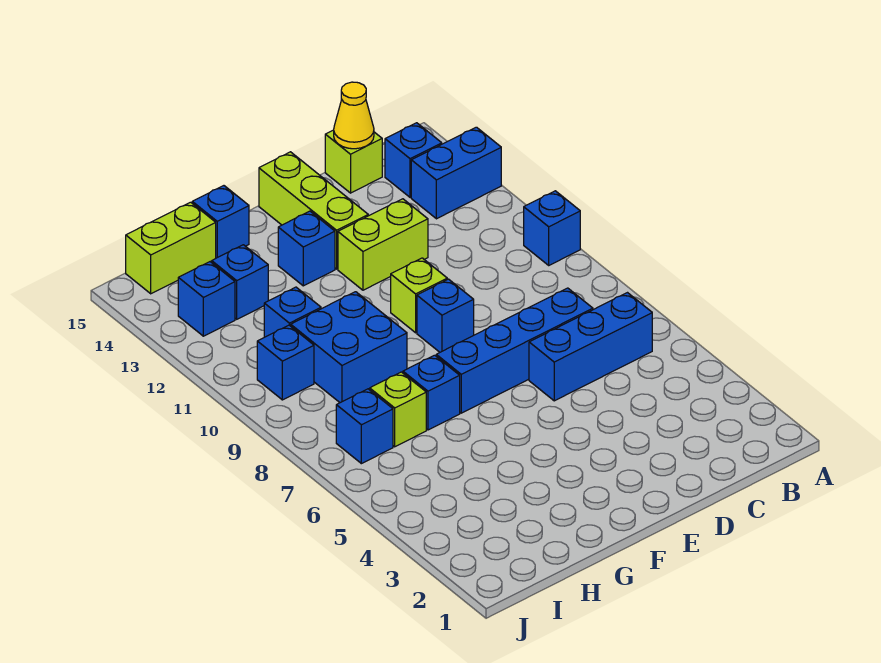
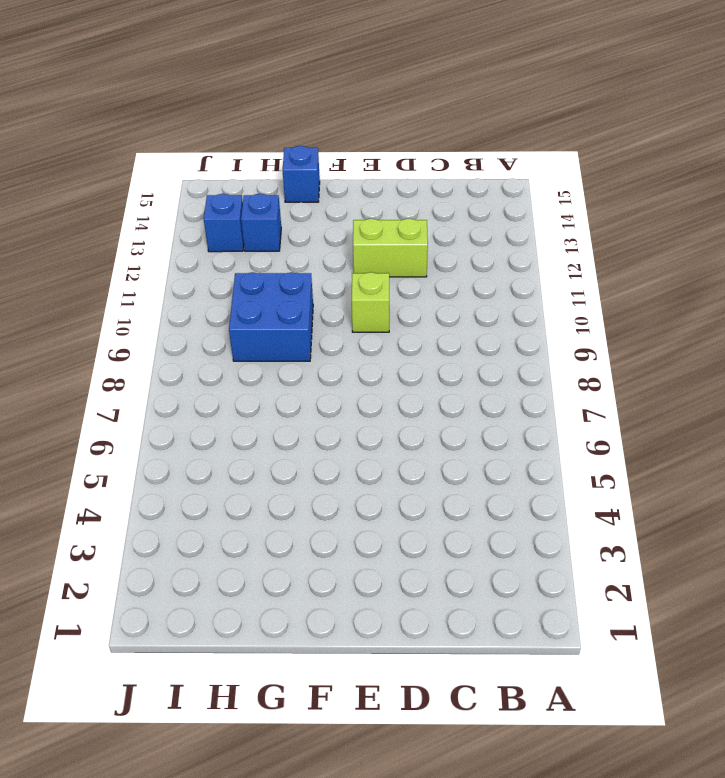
none -> blue brick A10 level 1
none -> blue brick A13:B13 level 1
none -> blue brick B6:D6 level 1

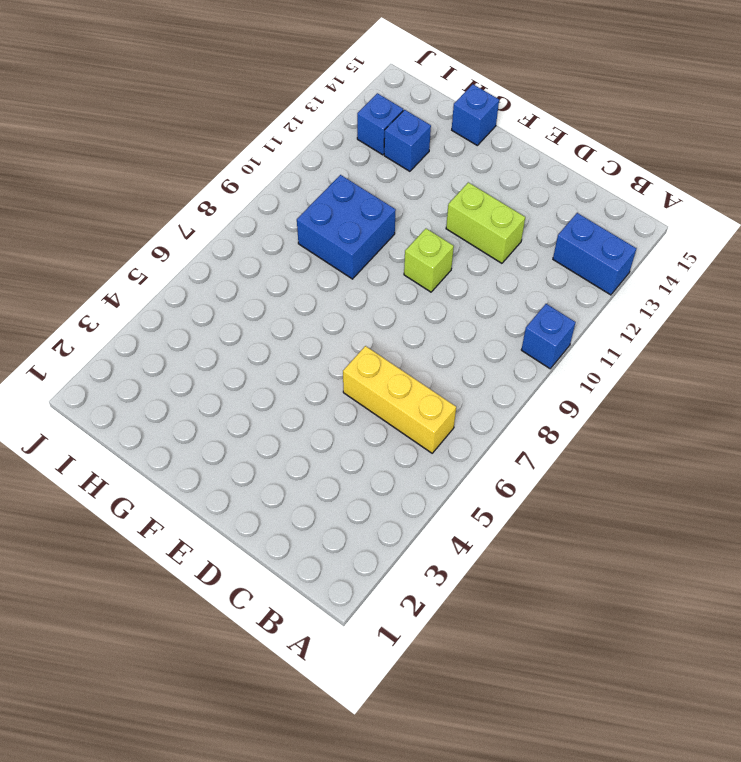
yellow brick B6:D6 level 1 -> blue brick B6:D6 level 1
none -> blue brick B14 level 1
none -> blue brick C7:F7 level 1
none -> lime brick C15 level 1

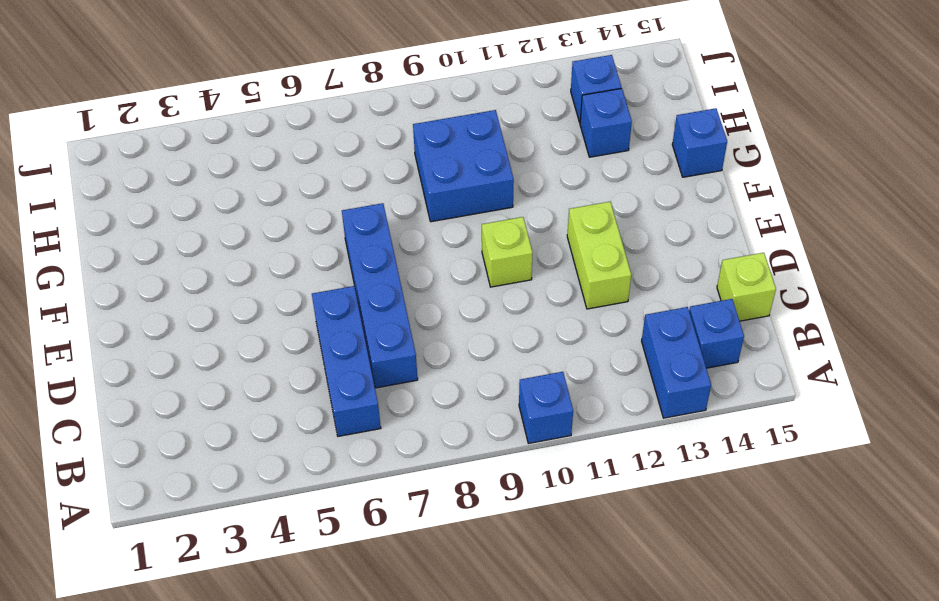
none -> blue brick E9 level 1
none -> lime brick E13:E15 level 1
none -> blue brick F13 level 1

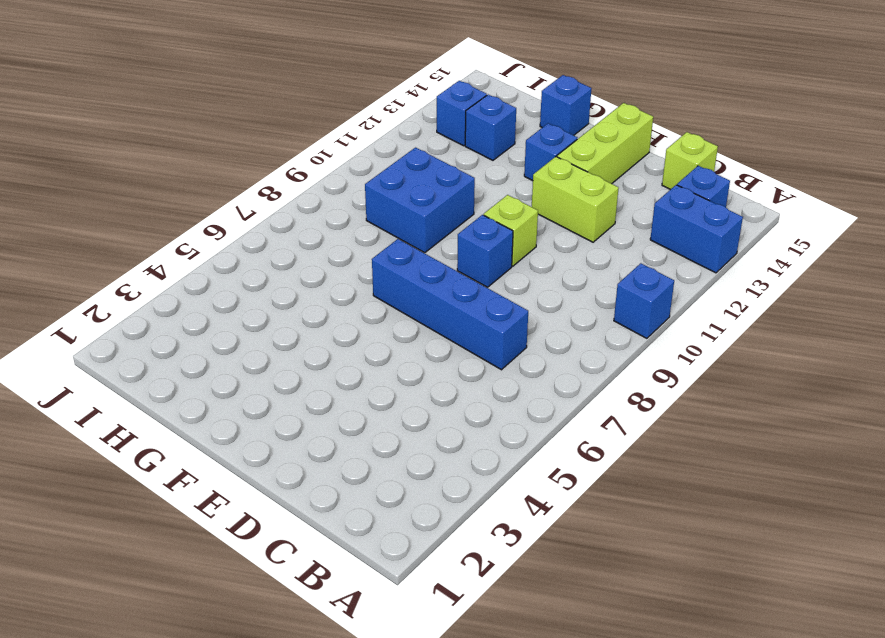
none -> blue brick B6:D6 level 1
none -> blue brick G7 level 1
none -> lime brick H7 level 1

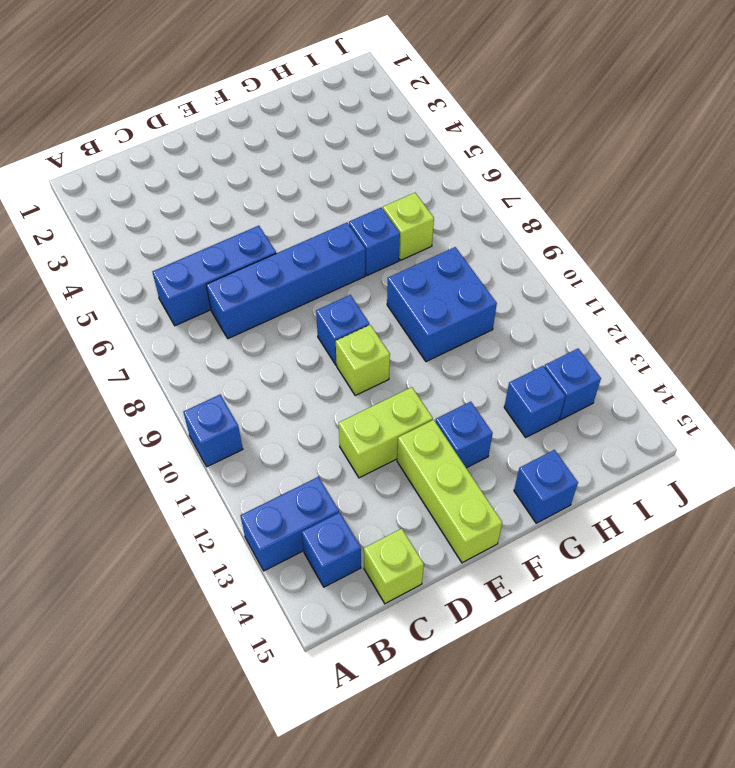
none -> blue brick H11 level 1
none -> lime brick H15:I15 level 1
none -> blue brick I7 level 1

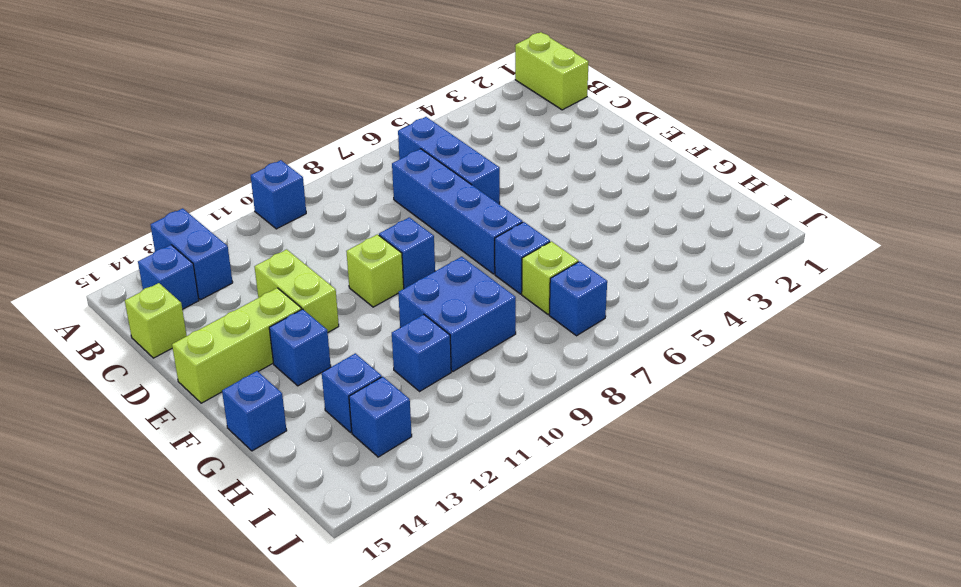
lime brick A1:B1 level 1 -> lime brick H15:I15 level 1
none -> blue brick I10 level 1
none -> yellow cone C15 level 2

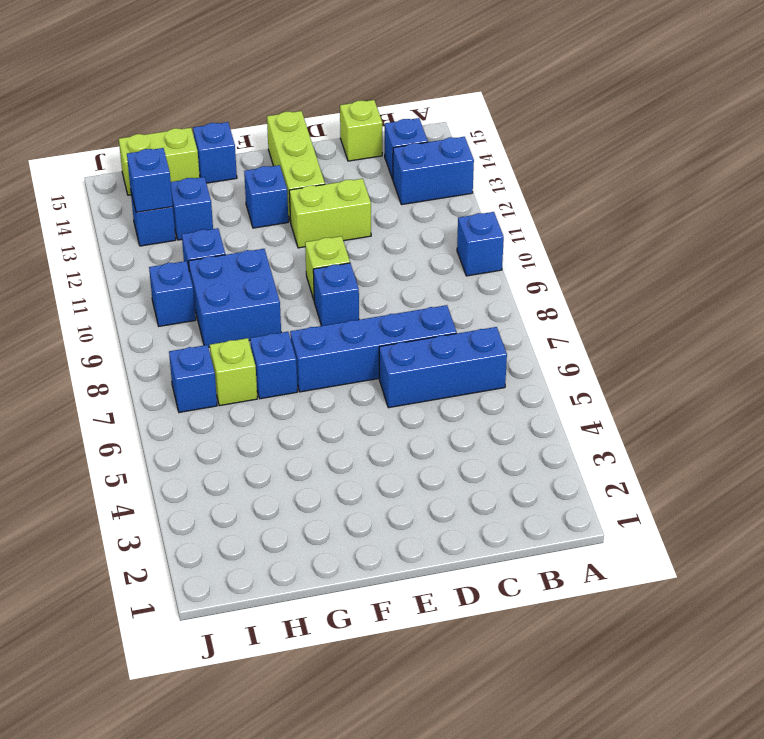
blue brick I13 level 2 -> none
none -> yellow cone C15 level 2

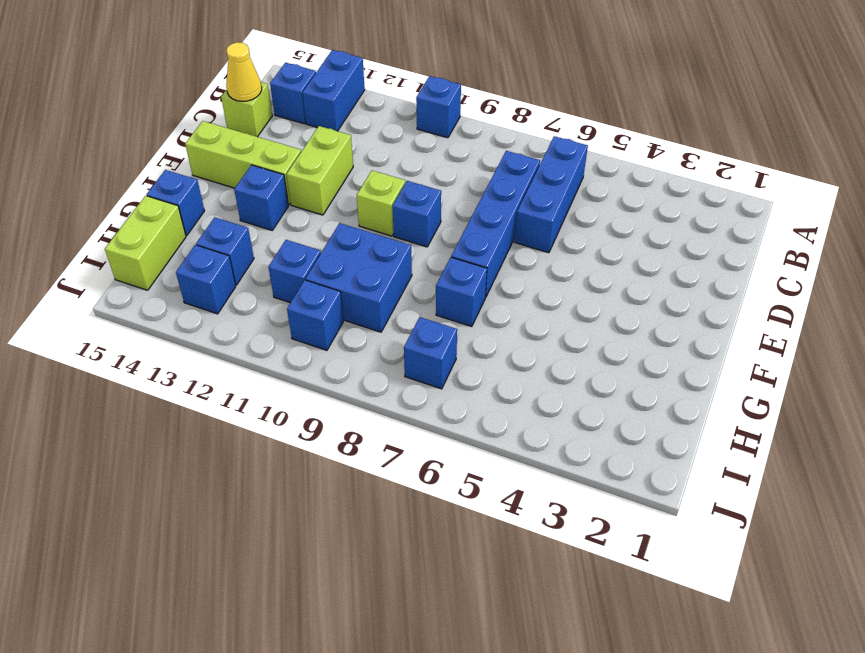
none -> lime brick H7 level 1

